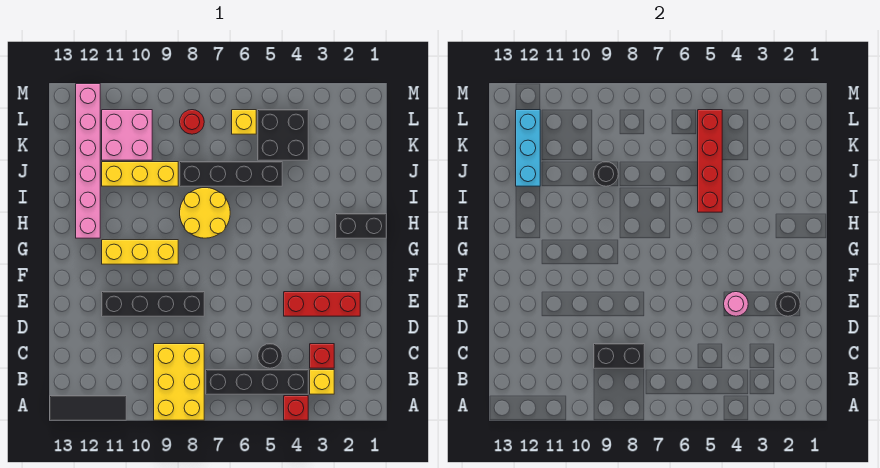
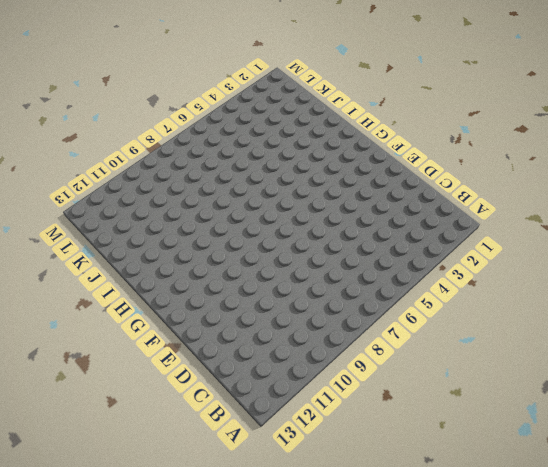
none -> red brick A4 level 1
none -> yellow brick A8:C9 level 1
none -> black tile A11:A13 level 1

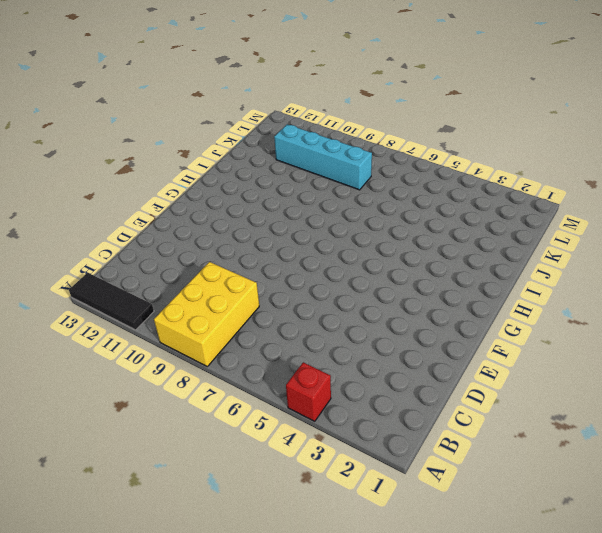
cyan brick K8:K11 level 1 -> pink brick K10:L11 level 1
none -> yellow brick B3 level 1
none -> black brick B4:B7 level 1
none -> red brick C3 level 1

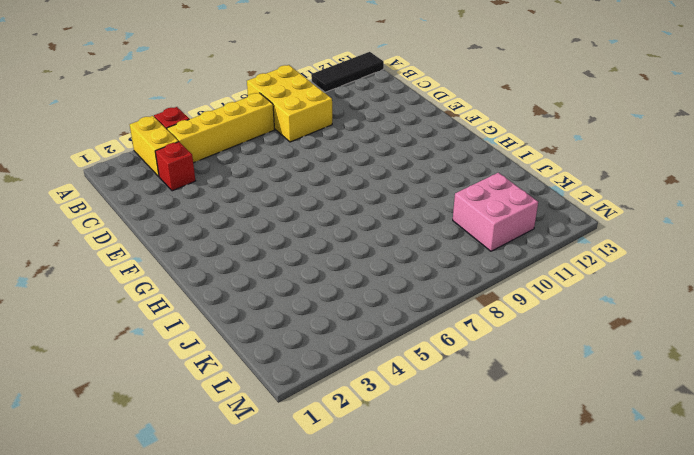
yellow brick A3:B3 level 1 -> yellow brick B3 level 1
yellow brick B4:B7 level 1 -> black brick B4:B7 level 1
none -> black round brick C5 level 1
none -> red brick E2:E4 level 1
none -> black brick E8:E11 level 1

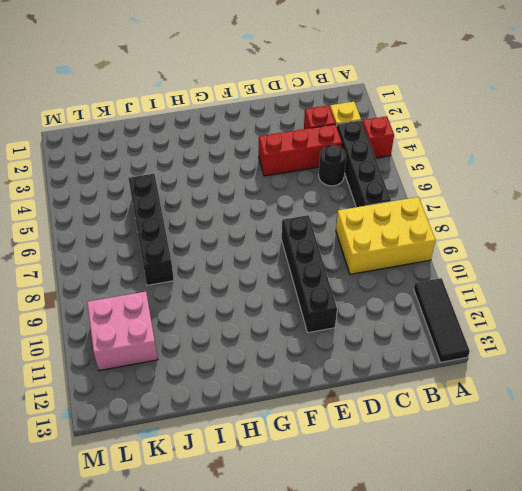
red brick C4:E4 level 1 -> red brick E2:E4 level 1
none -> yellow brick G9:G11 level 1
none -> black brick H1:H2 level 1
none -> yellow round brick H7:I8 level 1

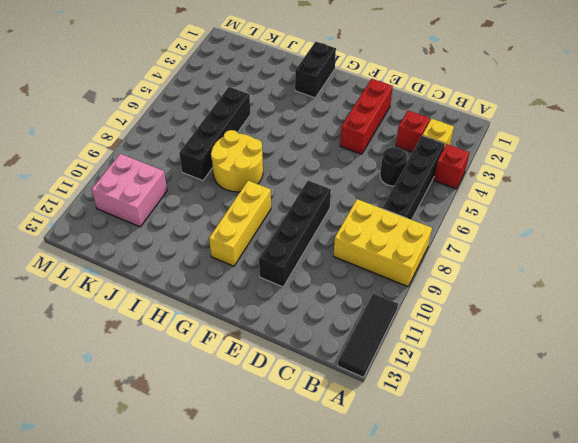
none -> pink brick H12:M12 level 1
none -> yellow brick J9:J11 level 1
none -> black brick K4:L5 level 1

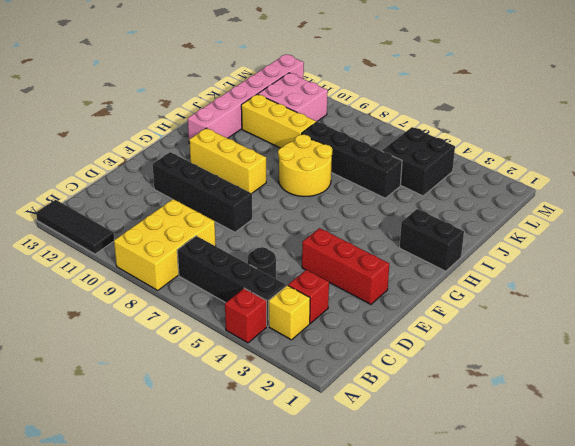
none -> yellow brick L6 level 1
none -> red round brick L8 level 1
none -> black brick C8:C9 level 2

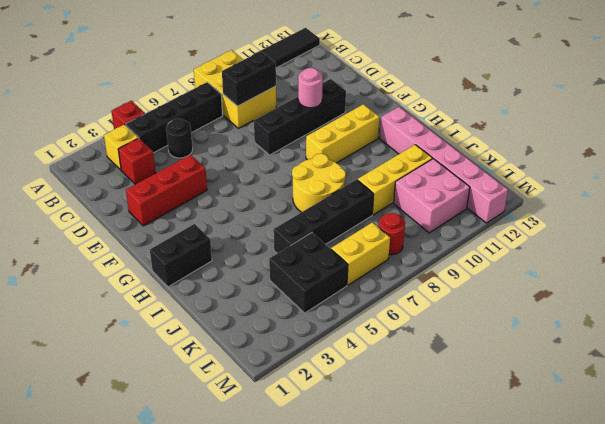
pink round brick E10 level 2 -> pink round brick E4 level 2
yellow brick L6:L7 level 1 -> yellow brick L6 level 1
none -> black round brick E2 level 2
none -> red brick I5:L5 level 2
none -> black round brick J9 level 2

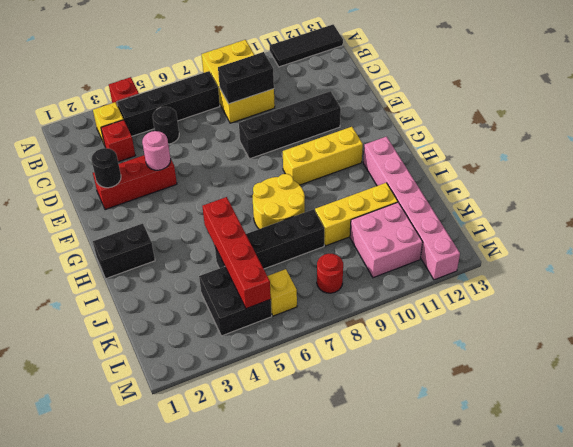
none -> black round brick J9 level 2
none -> cyan brick J12:L12 level 2

